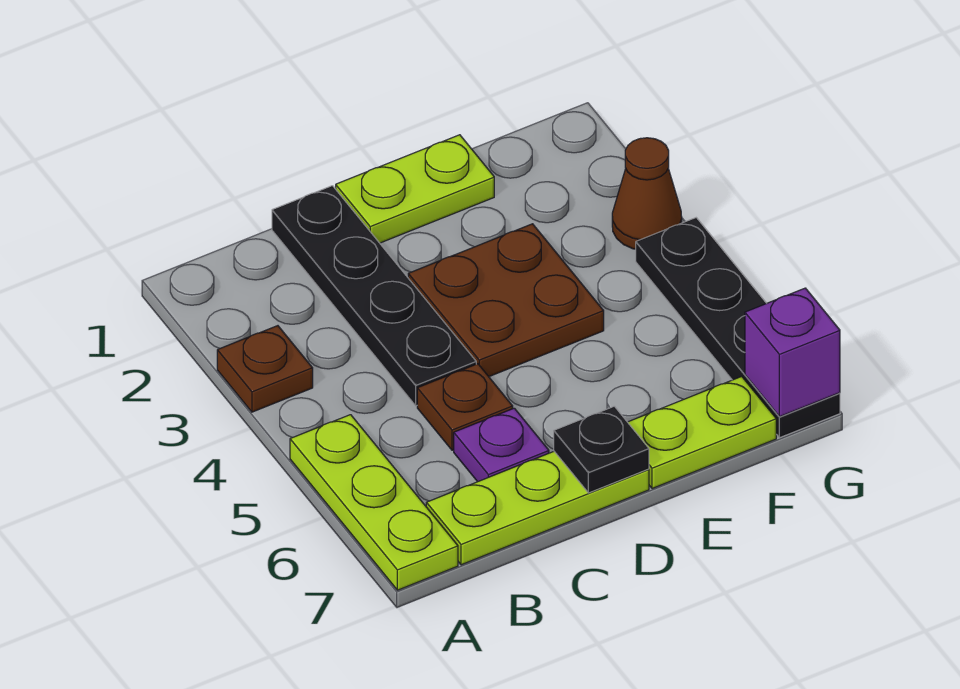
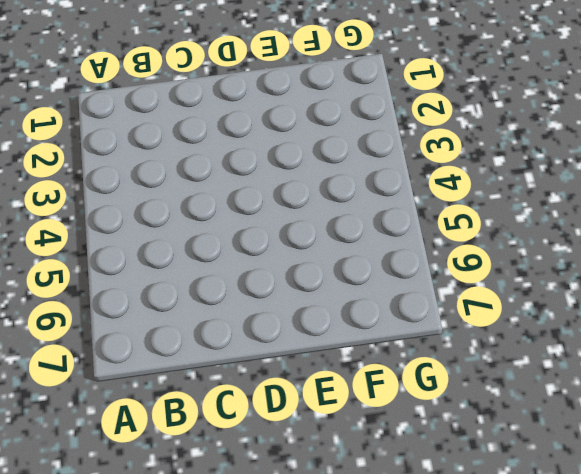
none -> brown plate A3 level 1
none -> lime plate A5:A7 level 1
none -> lime plate B7:D7 level 1

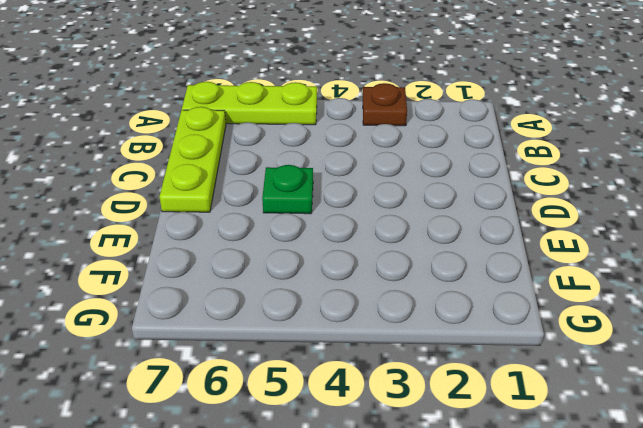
green plate D5 level 1 -> none
none -> black plate C1:C4 level 1
none -> brown plate C5 level 1
none -> purple plate C6 level 1

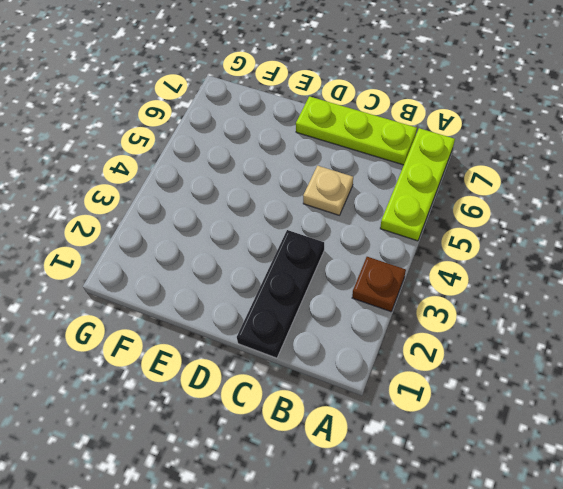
black plate C1:C3 level 1 -> black plate C1:C4 level 1
tan plate C5 level 1 -> brown plate C5 level 1
none -> purple plate C6 level 1
none -> lime plate D1:E1 level 1
none -> brown plate D3:E4 level 1

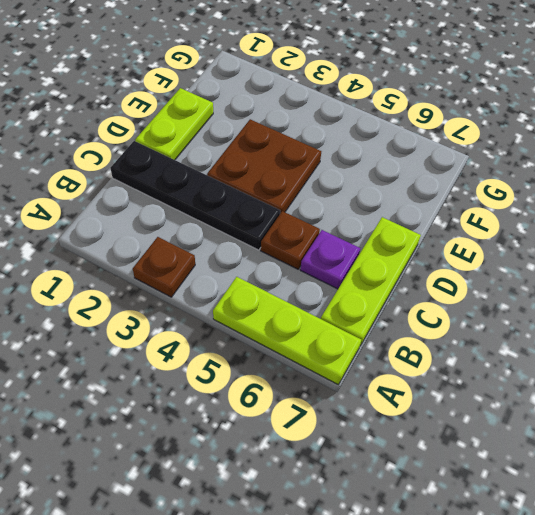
none -> lime plate E7:F7 level 1
none -> brown cone G3 level 1
none -> black plate G4:G7 level 1

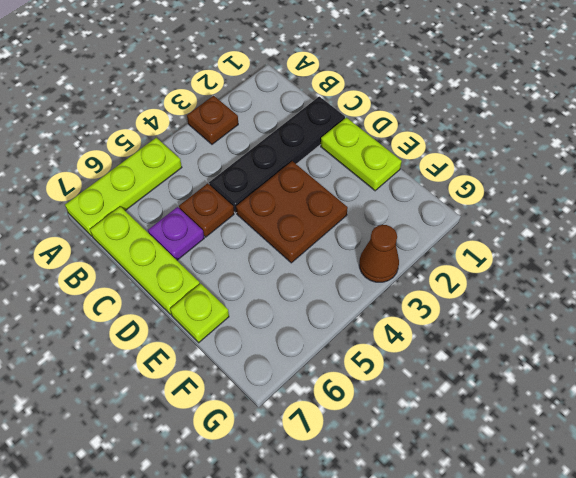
lime plate E7 level 1 -> lime plate E7:F7 level 1
none -> black plate G4:G7 level 1
none -> black plate D7 level 2
none -> purple brick G7 level 2

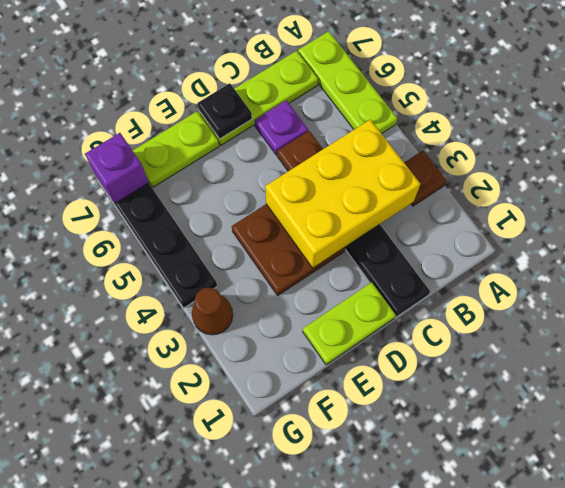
yellow brick B3:D4 level 2 -> none

